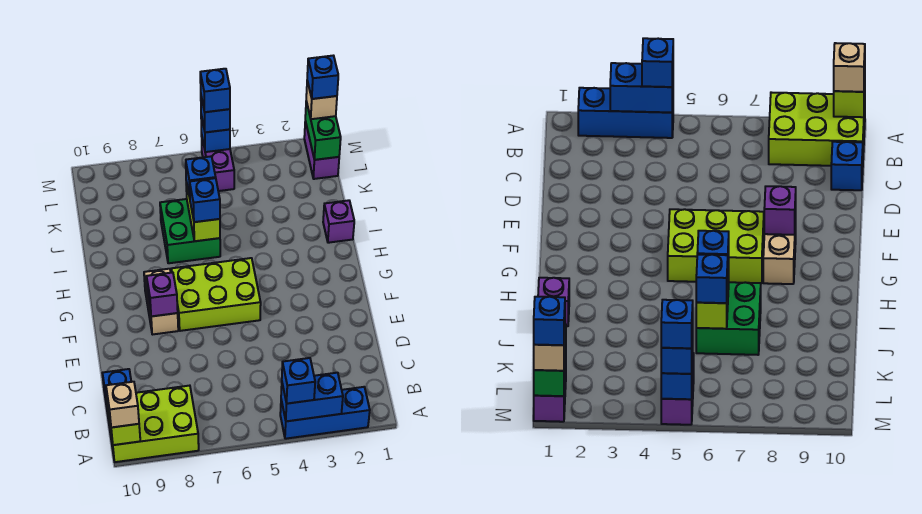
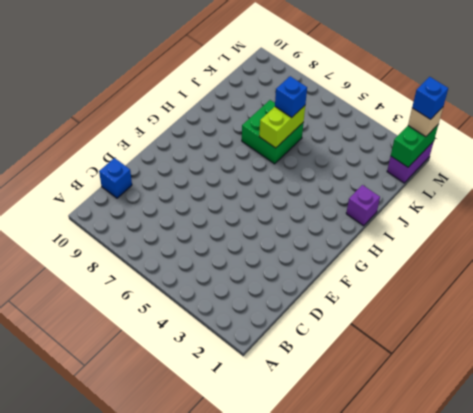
none -> blue brick A2:A4 level 1
none -> lime brick A8:B10 level 1
none -> lime brick F5:G7 level 1

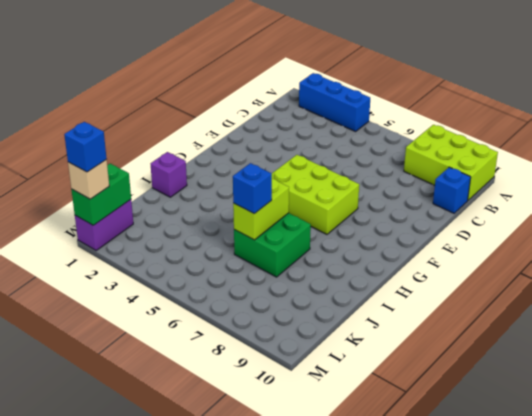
none -> tan brick F8:G8 level 1
none -> purple brick L5:M5 level 1
none -> blue brick A3:A4 level 2

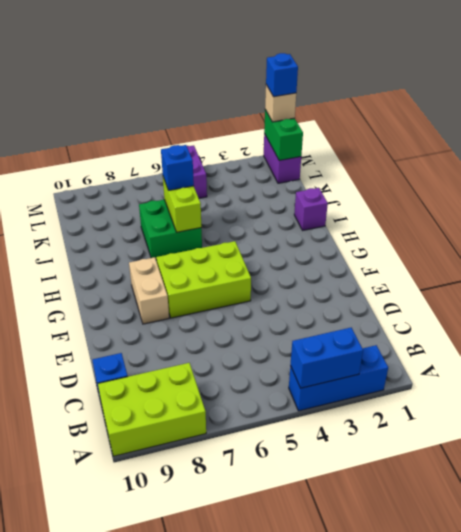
none -> lime brick A10 level 2
none -> purple brick F8 level 2
none -> blue brick M5 level 2

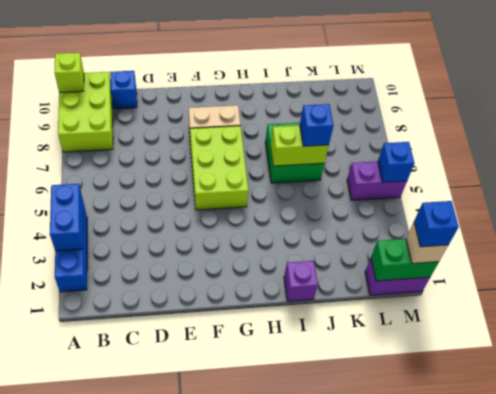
none -> purple brick F8 level 2
none -> blue brick A4 level 3
none -> tan brick A10 level 3

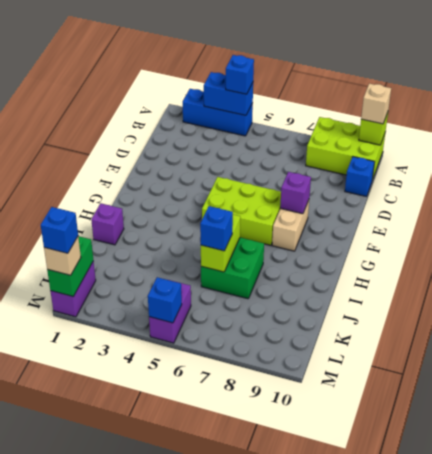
none -> blue brick I6 level 3
none -> blue brick M5 level 3
none -> blue brick M5 level 4

